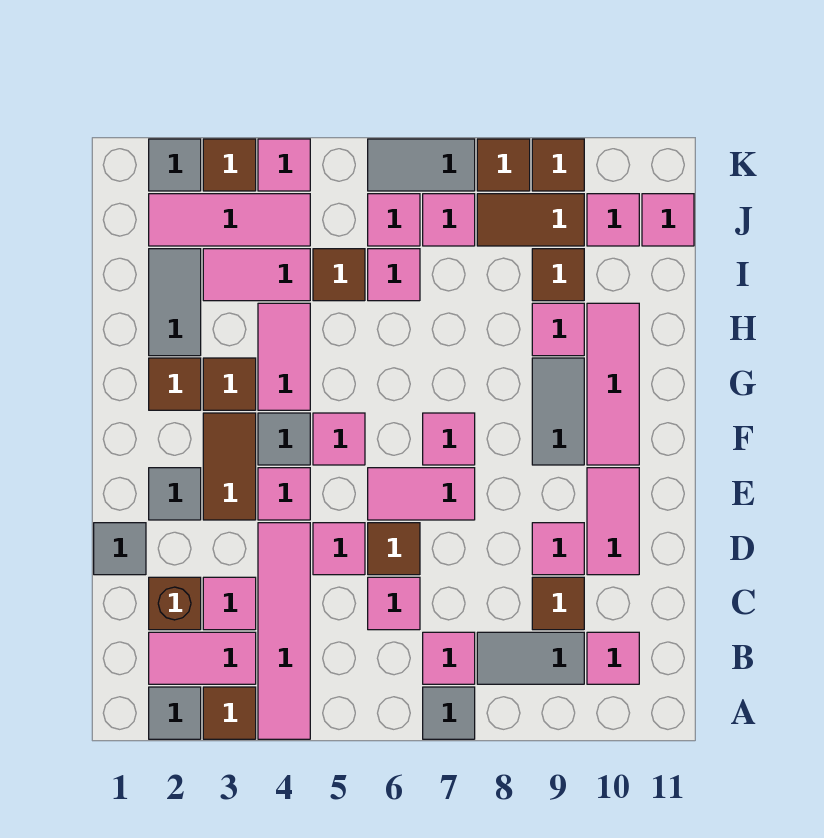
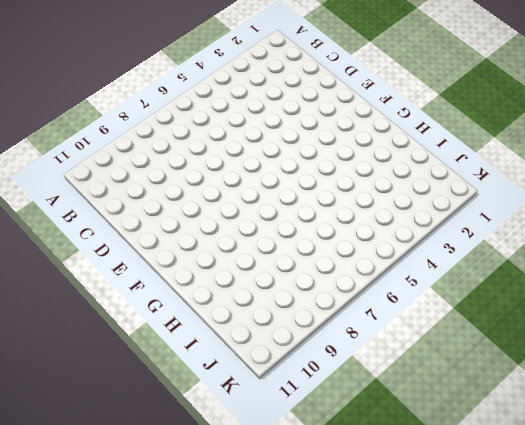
none -> grey tile A2 level 1
none -> brown tile A3 level 1
none -> pink tile A4:D4 level 1
none -> grey tile A7 level 1

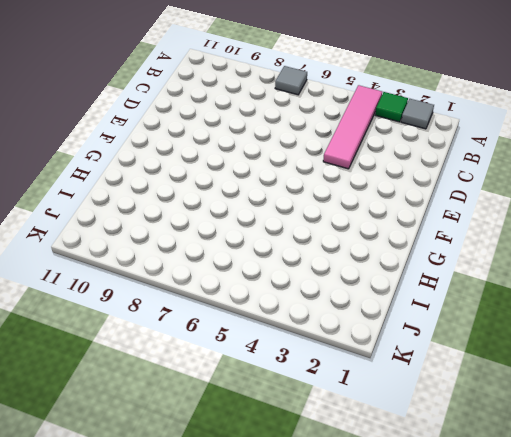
green tile A3 level 1 -> brown tile A3 level 1
none -> pink tile B2:B3 level 1
none -> pink tile B7 level 1
none -> grey tile B8:B9 level 1
none -> pink tile B10 level 1

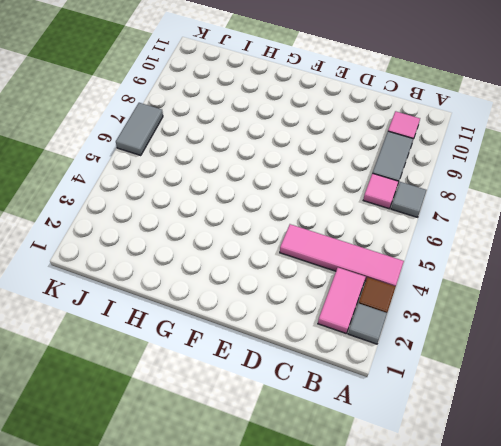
none -> brown brick C2 level 1
none -> pink tile C3 level 1
none -> pink tile C6 level 1
none -> brown tile C9 level 1

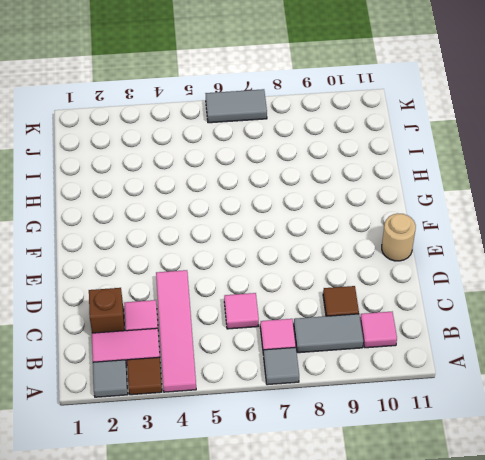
tan round brick E11 level 1 -> none
none -> grey tile D1 level 1
none -> pink tile D5 level 1
none -> brown tile D6 level 1
none -> pink tile D9 level 1

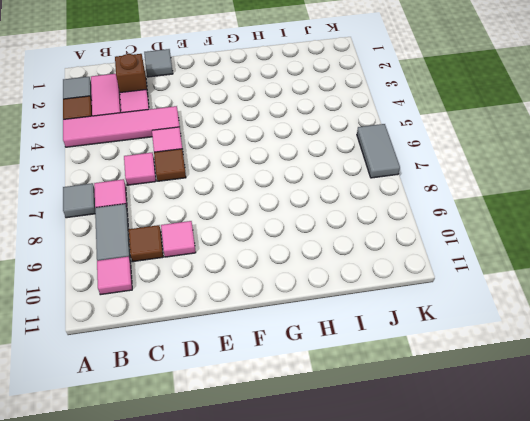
none -> pink tile D10:E10 level 1
none -> grey tile E2 level 1
none -> brown tile E3:F3 level 1
none -> pink tile E4 level 1

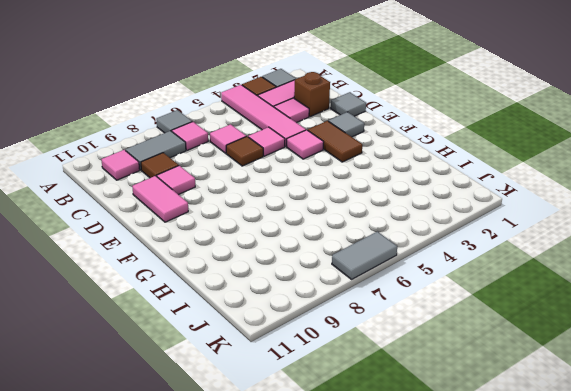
none -> pink tile E6:E7 level 1
none -> grey tile F4 level 1
none -> pink tile F5 level 1
none -> pink tile F7 level 1

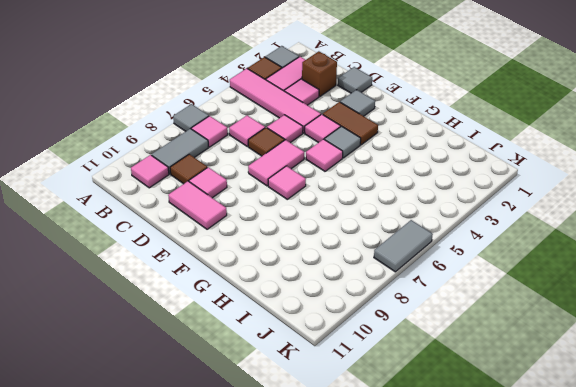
none -> grey tile F9:G9 level 1
none -> pink tile F10:H10 level 1
none -> brown tile G2 level 1
none -> brown tile G3 level 1

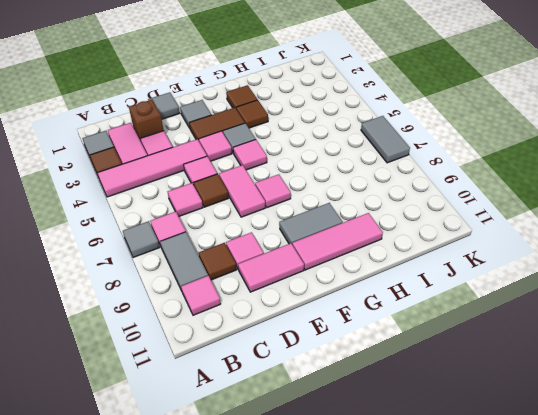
none -> pink tile G4:H4 level 1
none -> grey tile H2:I2 level 1
none -> pink tile H9 level 1
none -> pink tile I3:I4 level 1

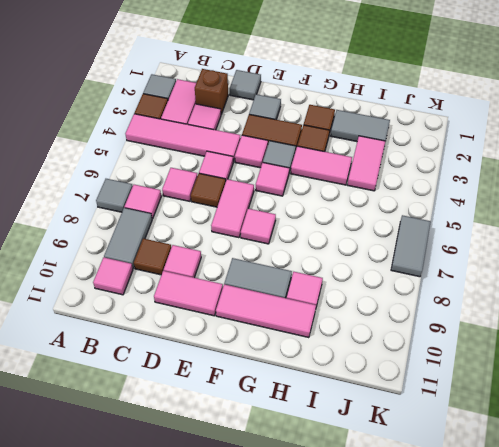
none -> brown tile I5 level 1
none -> pink tile I6 level 1
none -> brown tile I9 level 1
none -> pink tile J2:J4 level 1

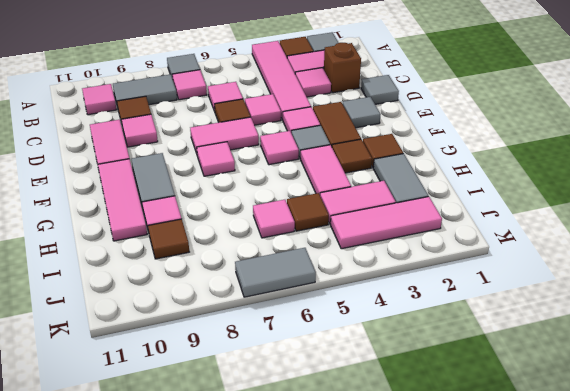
none -> pink tile J6 level 1
none -> pink tile J7 level 1
none -> brown tile J8:J9 level 1
none -> pink tile J10 level 1

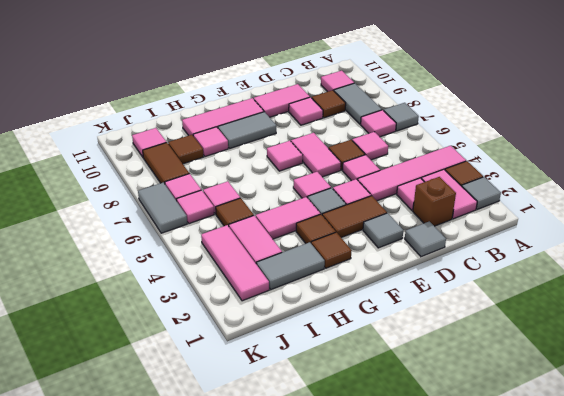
none -> pink tile J11 level 1
none -> grey tile K2 level 1
none -> brown tile K3 level 1
none -> pink tile K4 level 1

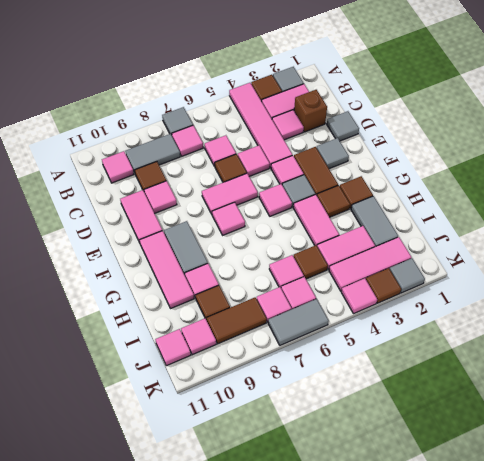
none -> brown tile K8 level 1
none -> brown tile K9 level 1

